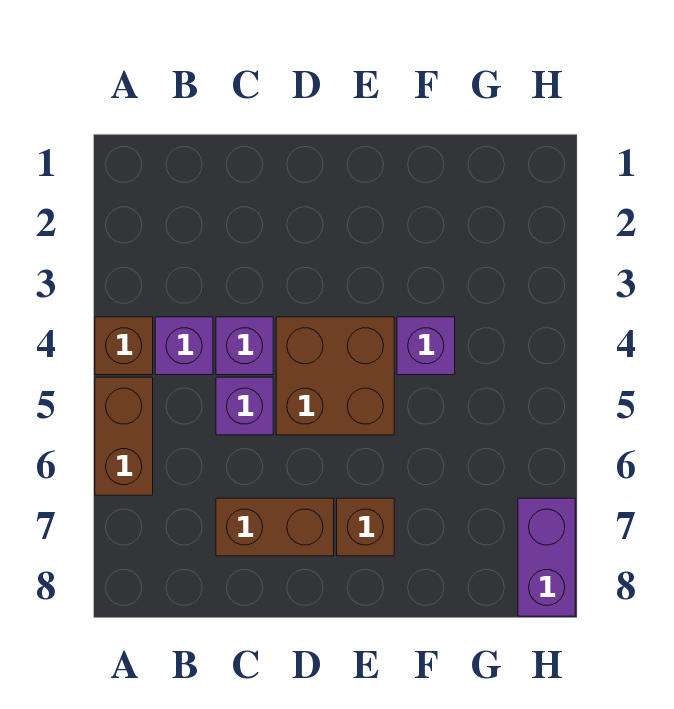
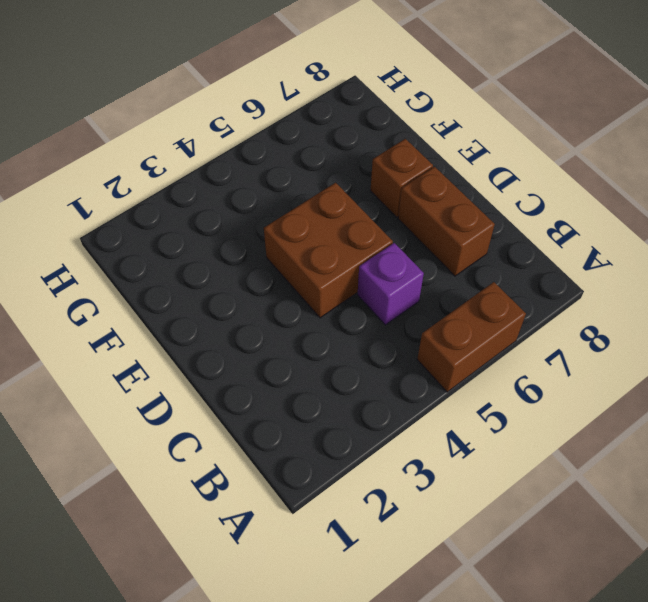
none -> brown brick A4 level 1
none -> purple brick B4 level 1

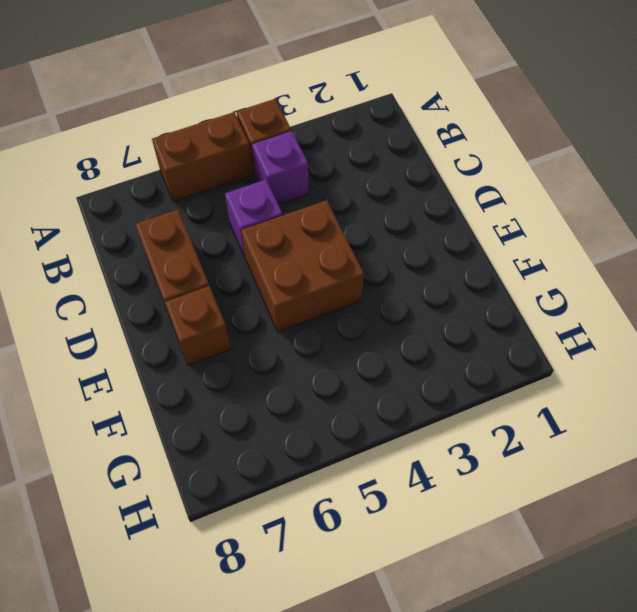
none -> purple brick C4 level 1
none -> purple brick F4 level 1

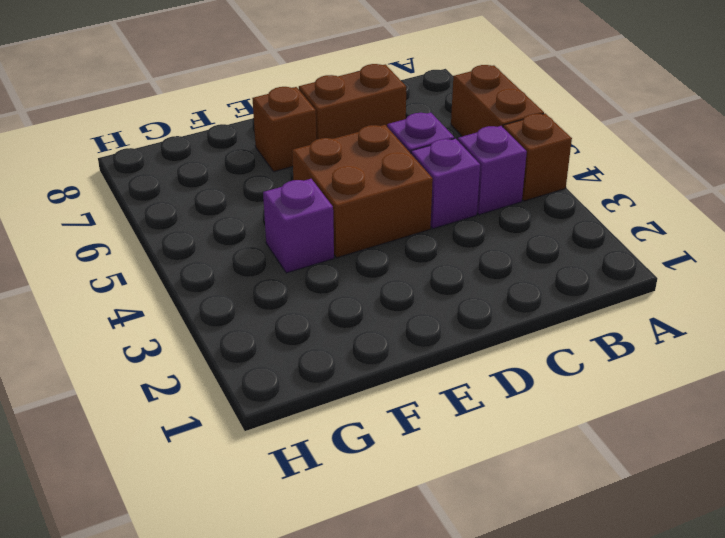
none -> purple brick H7:H8 level 1

